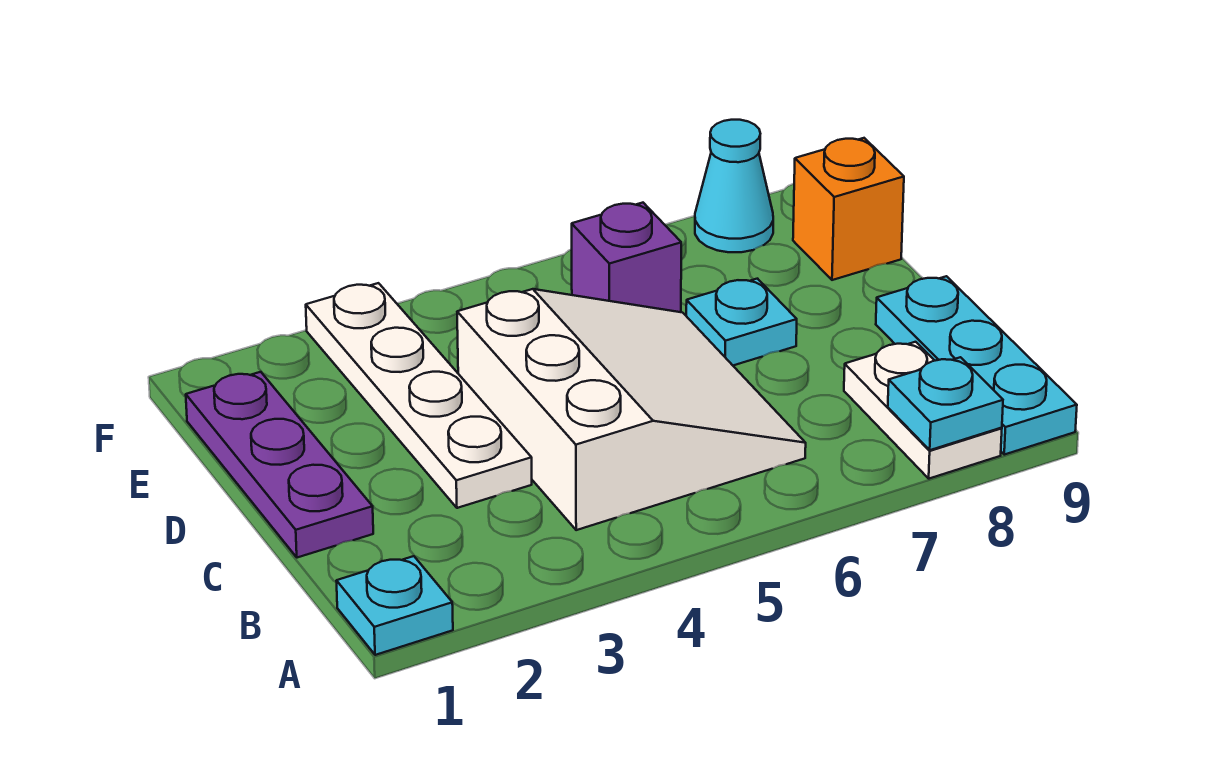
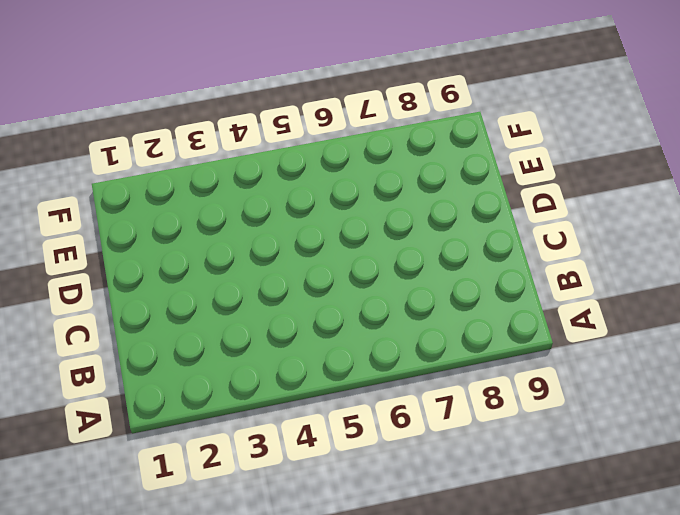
none -> cyan plate A1 level 1
none -> white plate A8:B8 level 1

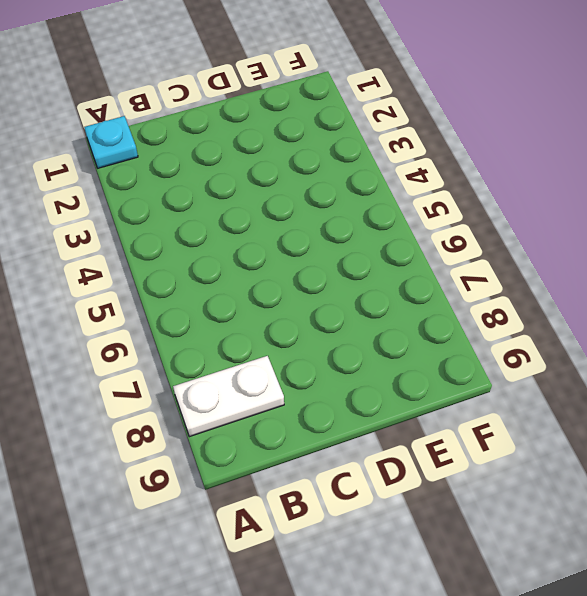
none -> cyan plate A9:C9 level 1
none -> white slope B4:D6 level 1 top 4

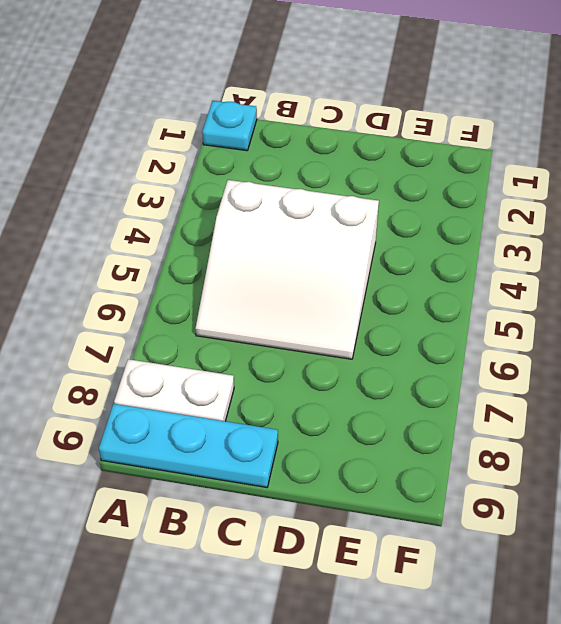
none -> purple plate C1:E1 level 1
none -> white plate C3:F3 level 1

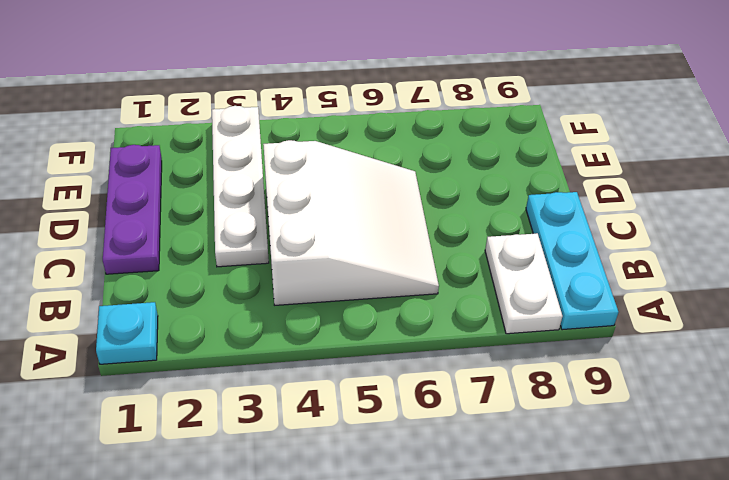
none -> cyan plate D7 level 1
none -> purple brick E6 level 1

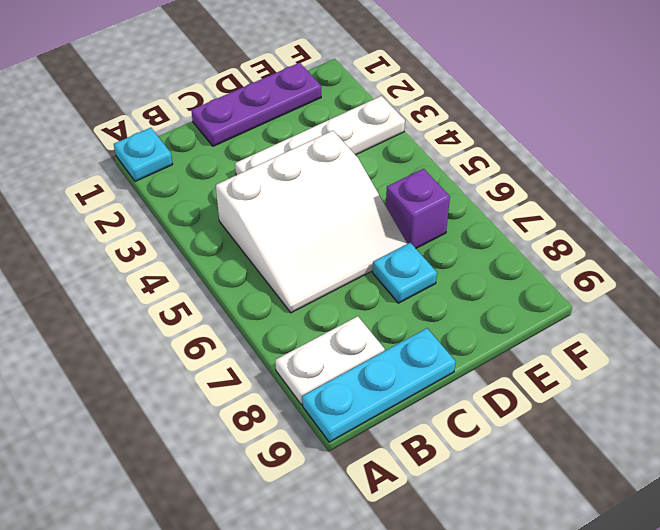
none -> orange brick E9 level 1
none -> cyan cone F8 level 1

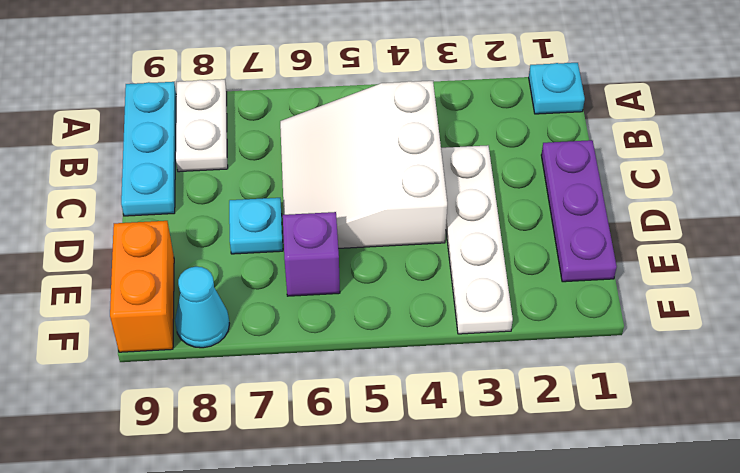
orange brick E9:F9 level 1 -> orange brick E9 level 1
none -> cyan plate A8 level 2

